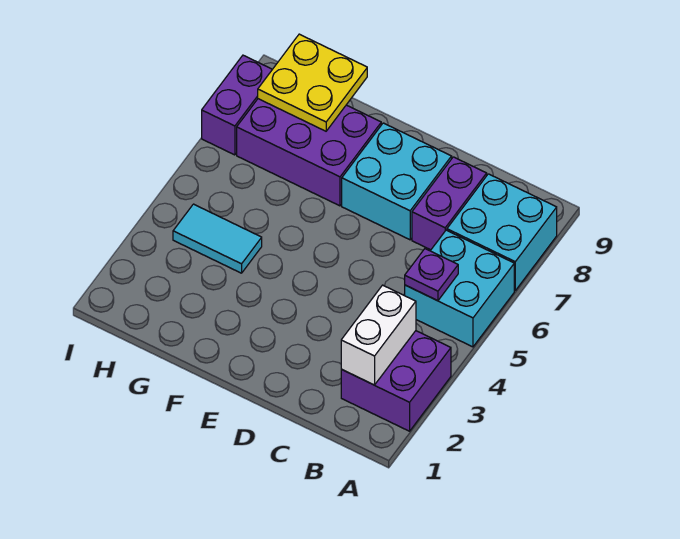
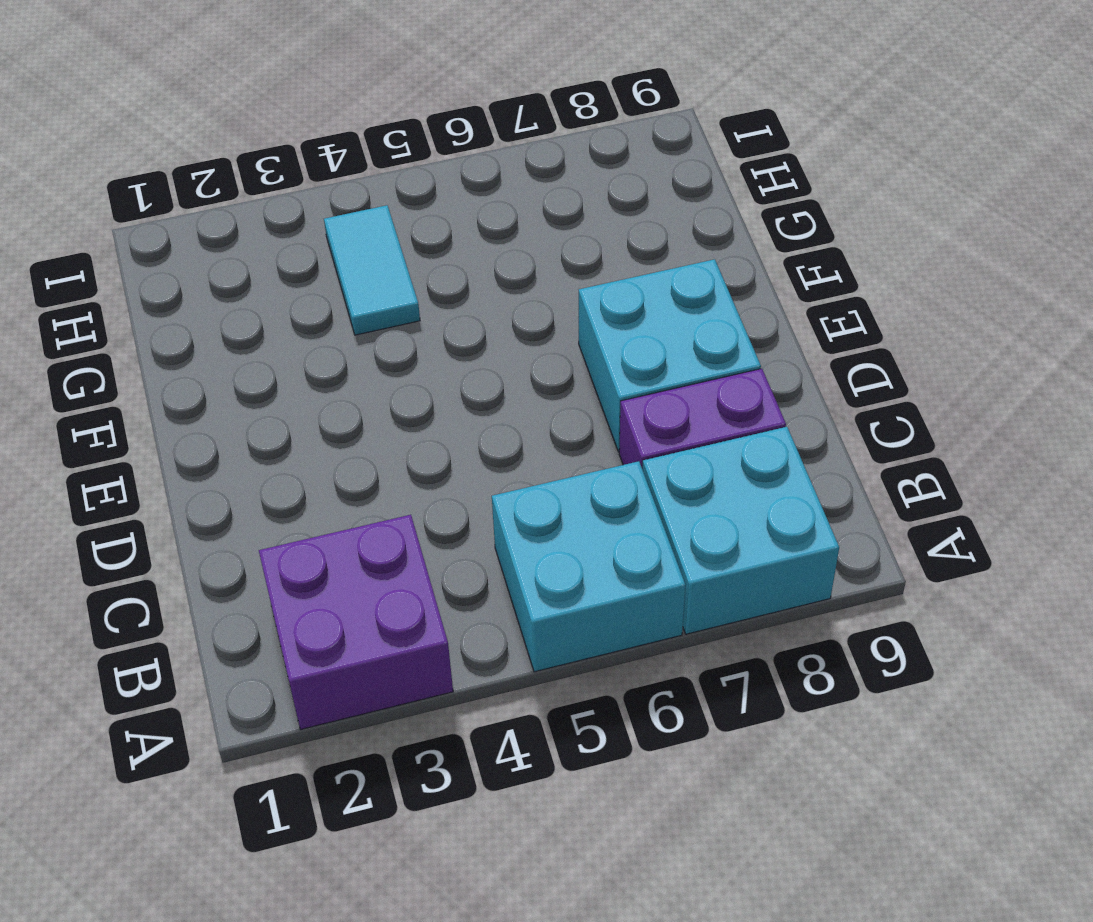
none -> purple brick F7:H8 level 1
none -> purple brick I7:I8 level 1

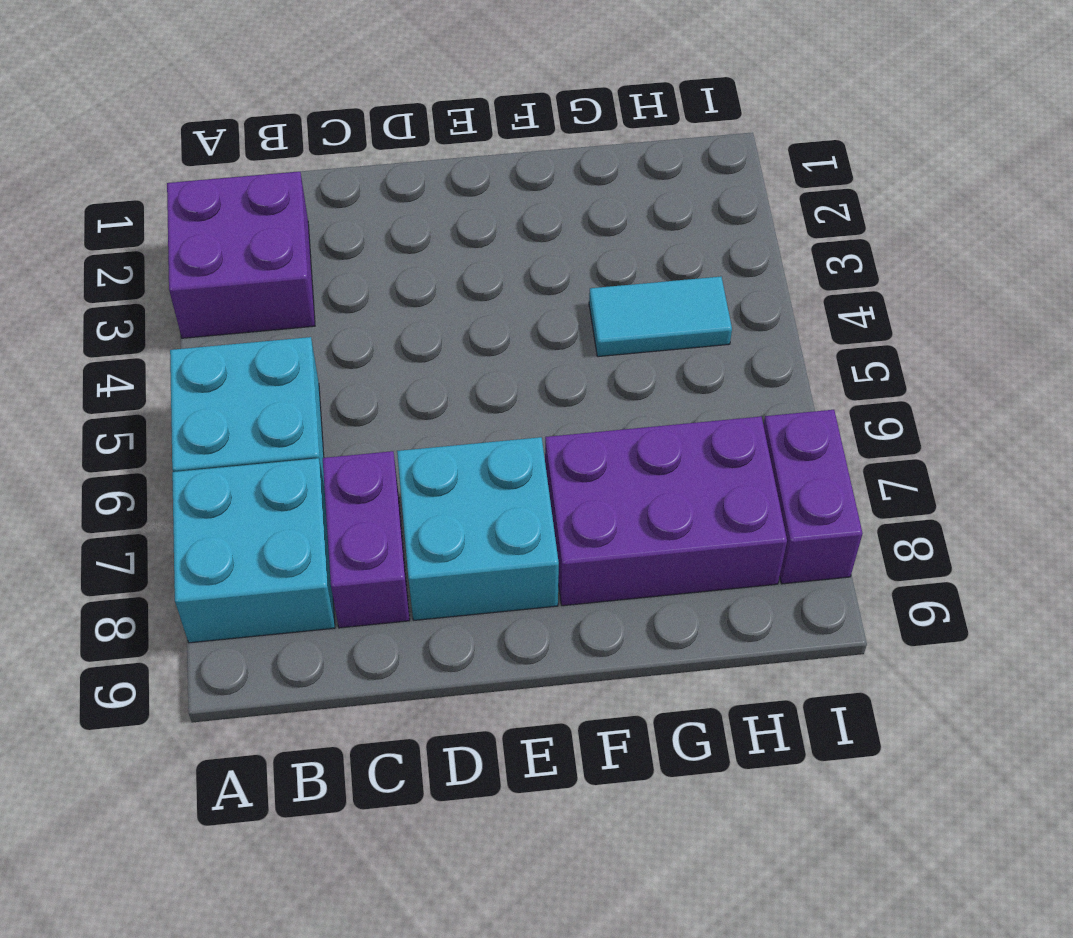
none -> white brick B2:B3 level 2
none -> purple plate B5 level 2

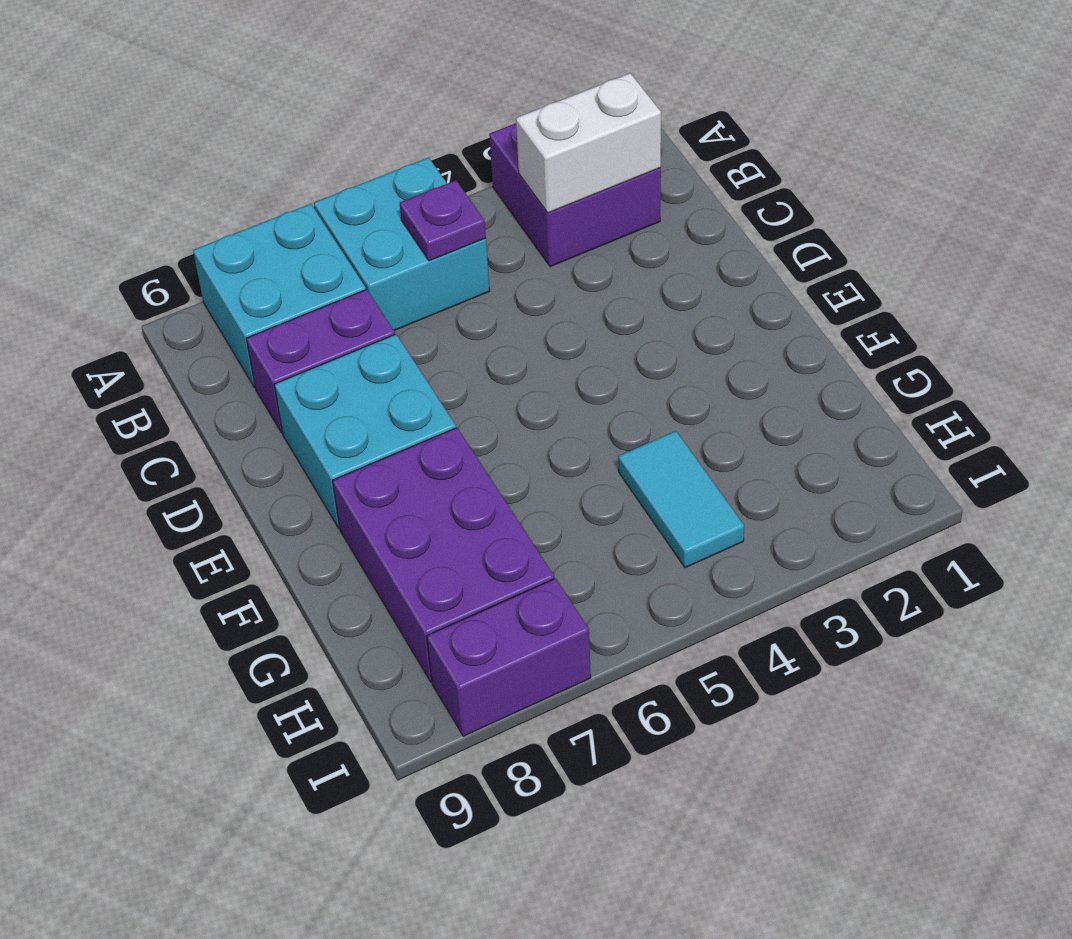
none -> yellow plate G8:H9 level 2

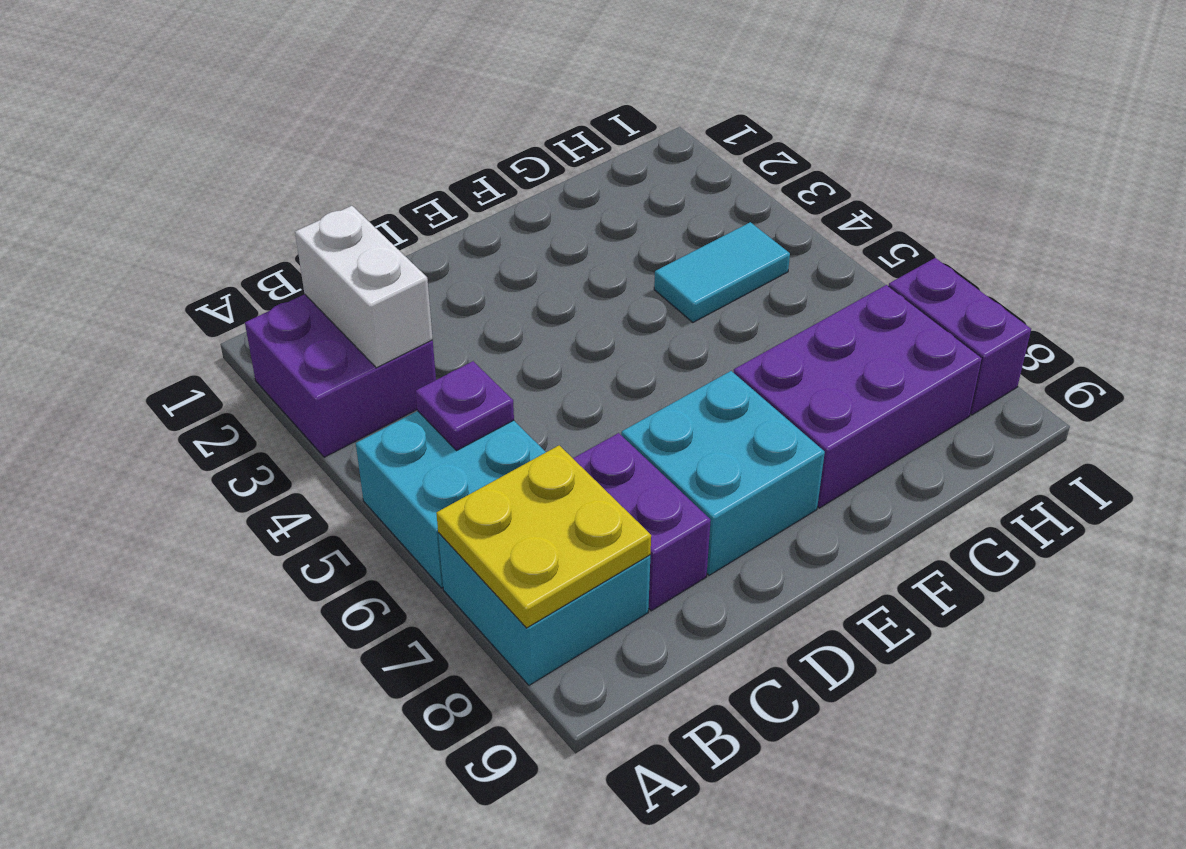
yellow plate A7:B8 level 2 -> yellow plate G8:H9 level 2

